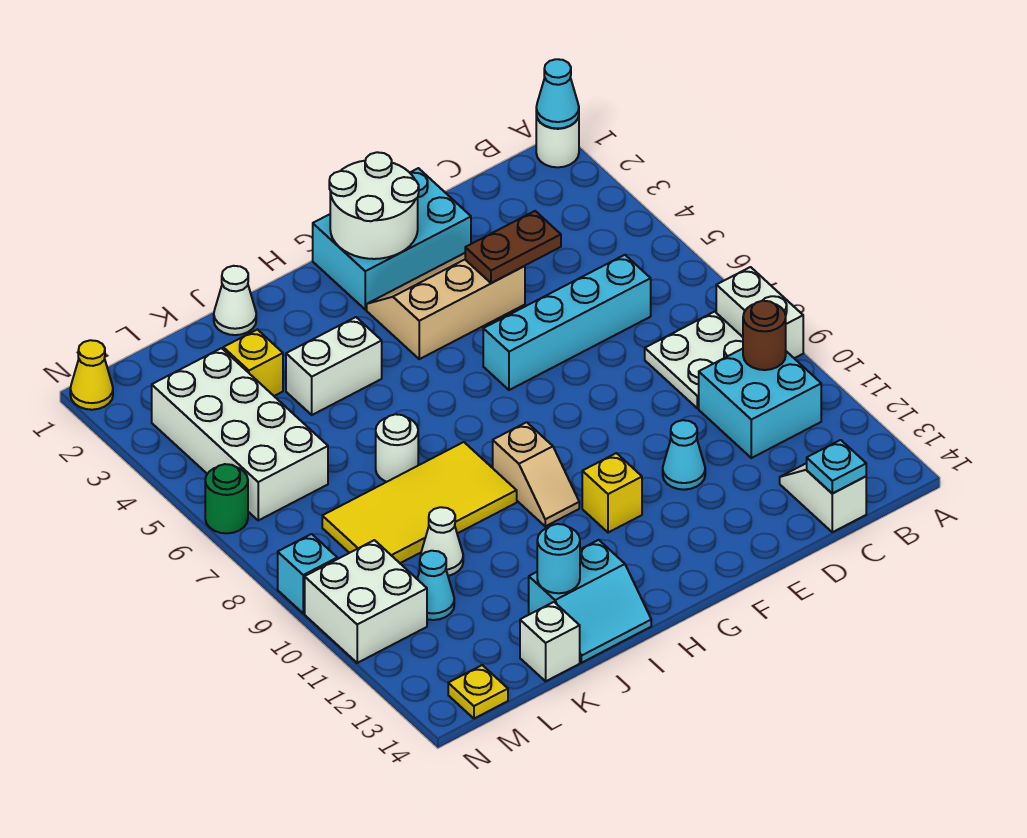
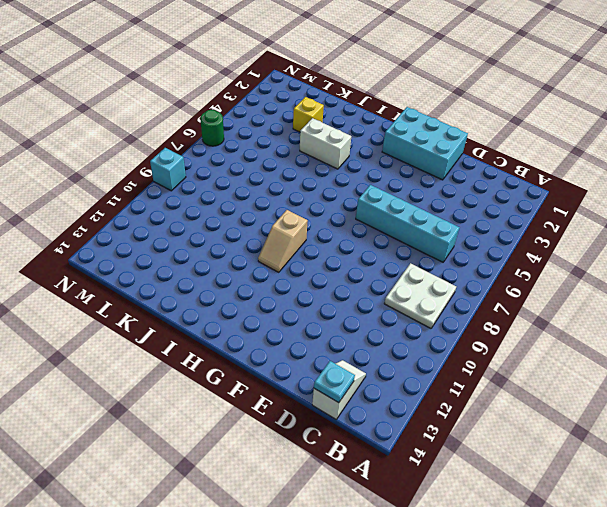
none -> white round brick A1 level 1
none -> white brick A8:A9 level 1
none -> cyan brick B10:C11 level 1
none -> tan slope E3:G4 level 1 top 4

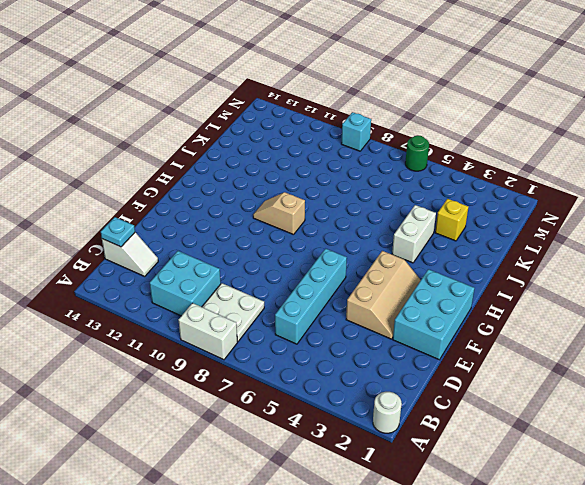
none -> cyan cone E11 level 1
none -> yellow brick G11 level 1
none -> yellow tile I8:L9 level 1
none -> cyan slope I13:J14 level 1 top 13

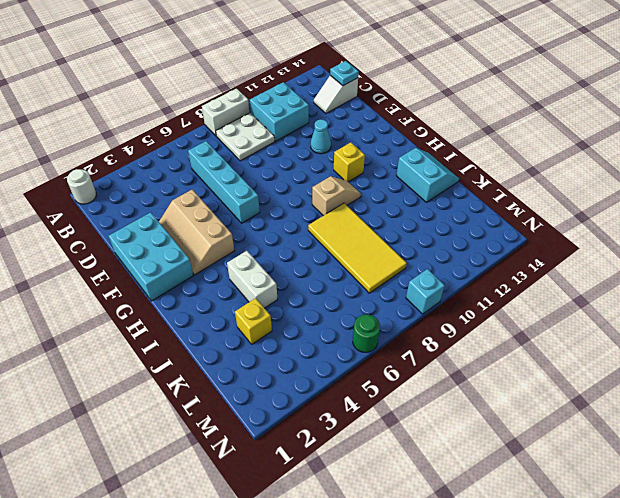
none -> white cone J1 level 1
none -> white round brick J7 level 1
none -> white cone K10 level 1
none -> white brick K14 level 1

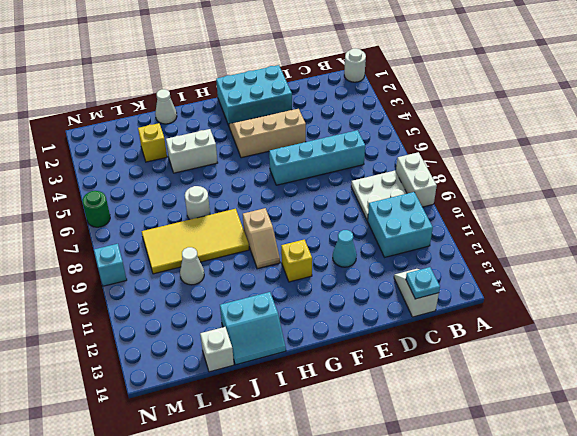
none -> white brick L3:M6 level 1
none -> cyan cone L11 level 1
none -> white brick M10:N11 level 1
none -> yellow plate M14 level 1

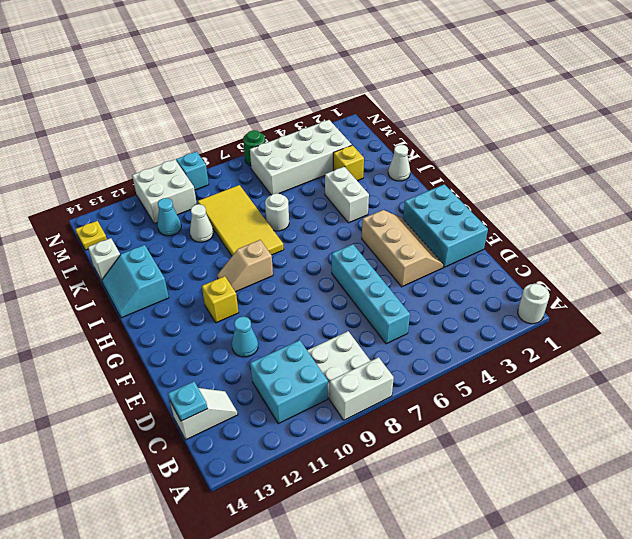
none -> yellow cone N1 level 1
none -> cyan cone A1 level 2
none -> brown round brick B10 level 2
none -> brown plate D4:E4 level 2

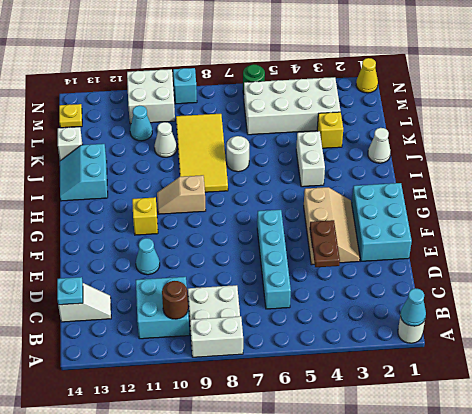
none -> white round brick F1:G2 level 2
none -> cyan round brick J13 level 2

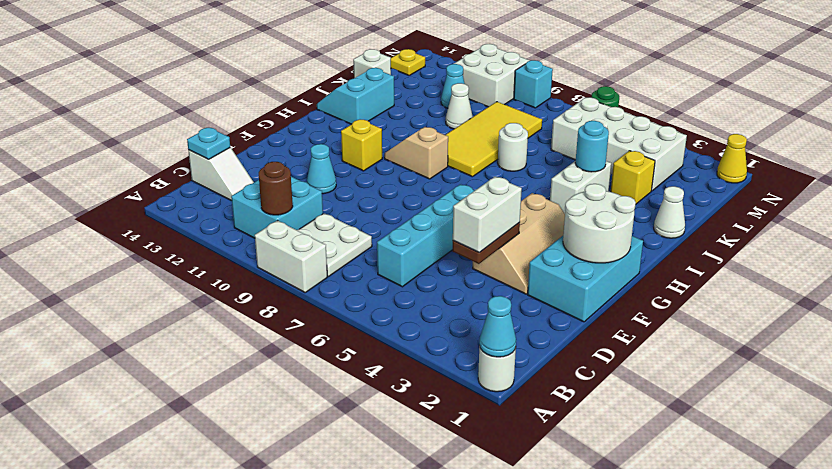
white brick D4:E4 level 3 -> none
cyan round brick J4 level 2 -> cyan round brick J13 level 2

